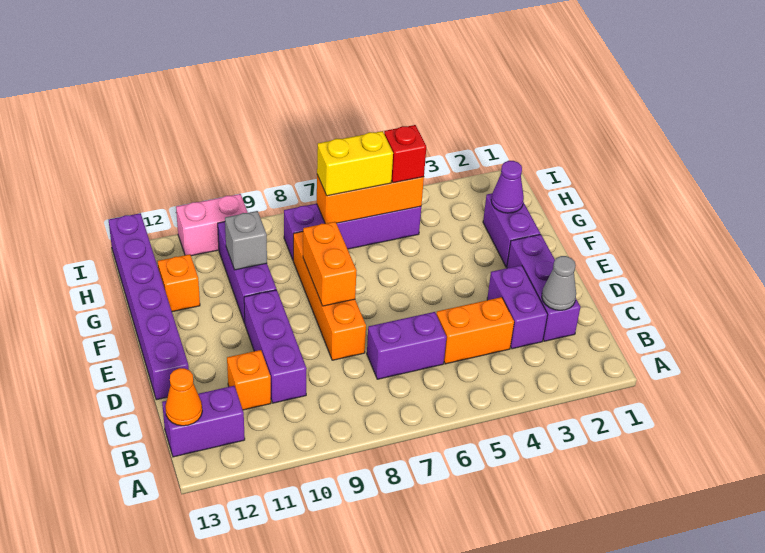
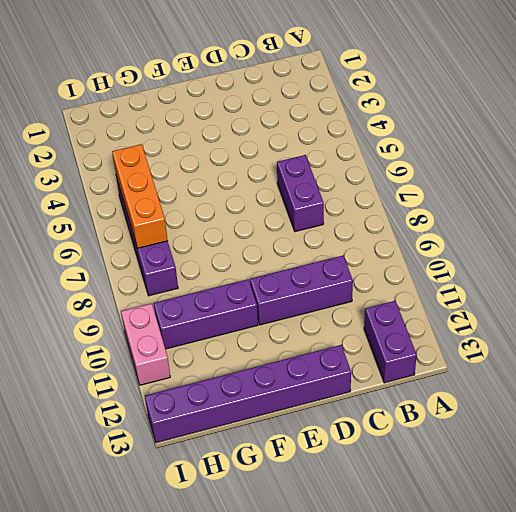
none -> purple brick C2:E2 level 1
none -> purple brick C3:D3 level 1
none -> orange brick C4:C5 level 1

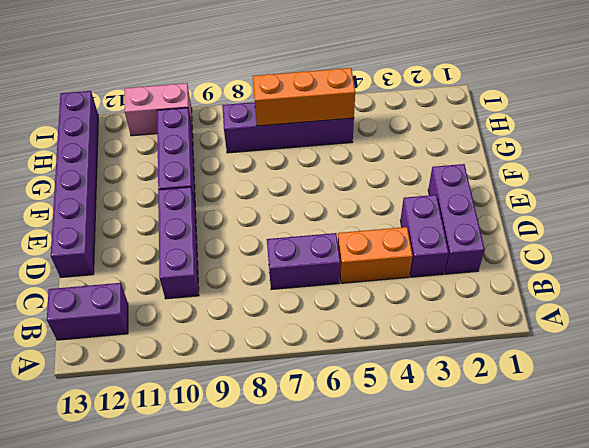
none -> orange brick C11 level 1
none -> orange brick D8:G8 level 1
none -> purple brick F2:G2 level 1

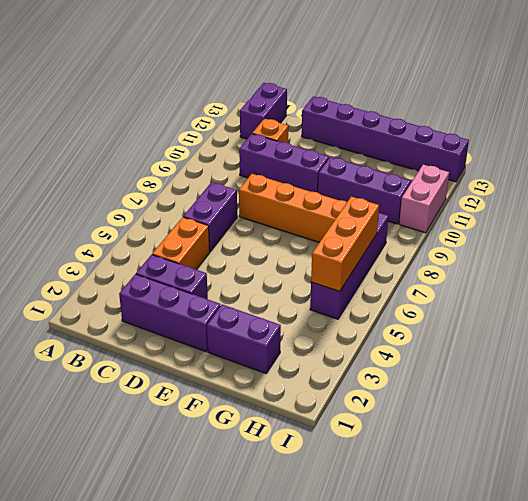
none -> orange brick G12 level 1
none -> orange cone B13 level 2
none -> grey cone C2 level 2

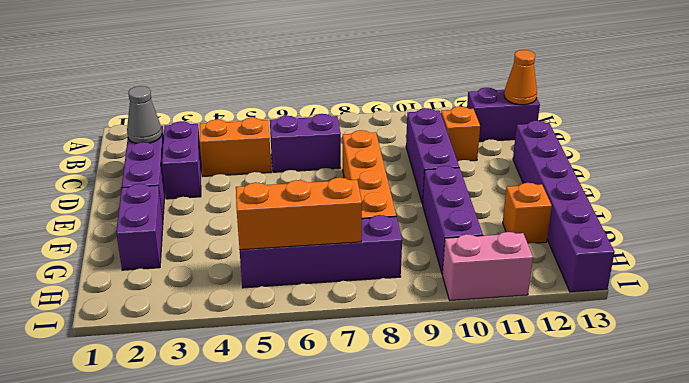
none -> orange brick E8:F8 level 2
none -> purple cone G2 level 2
none -> grey brick G10 level 2

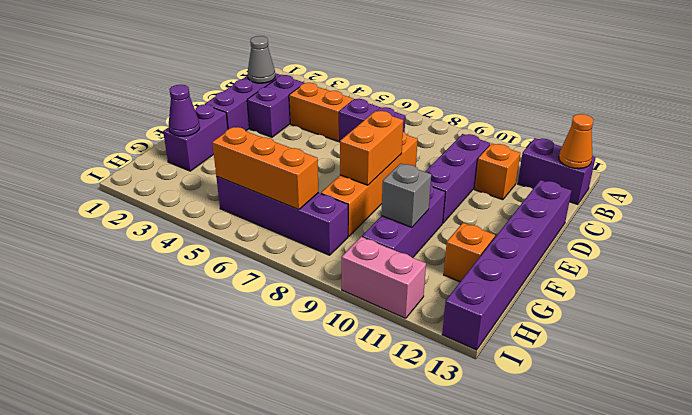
none -> red brick H5 level 3
none -> yellow brick H6:H7 level 3

